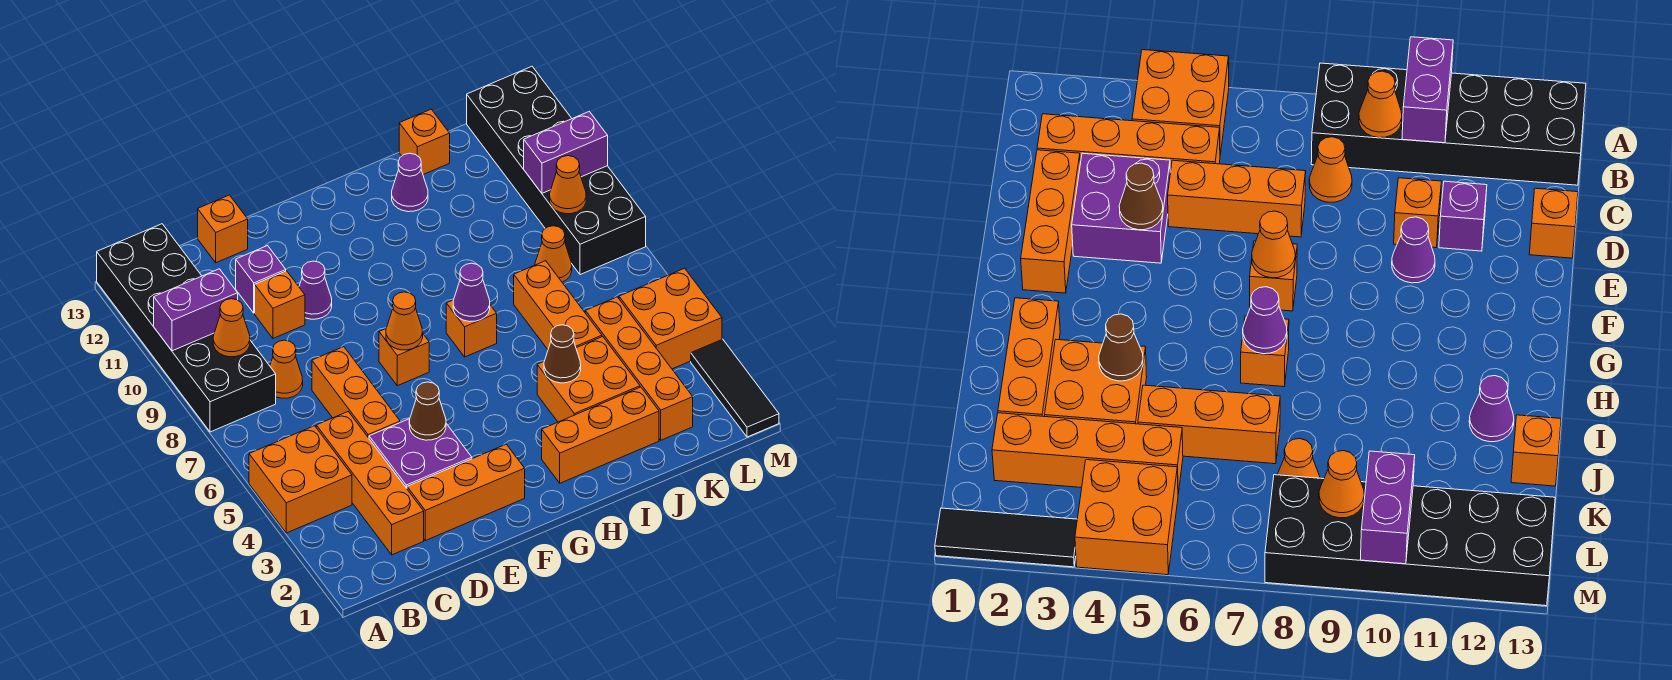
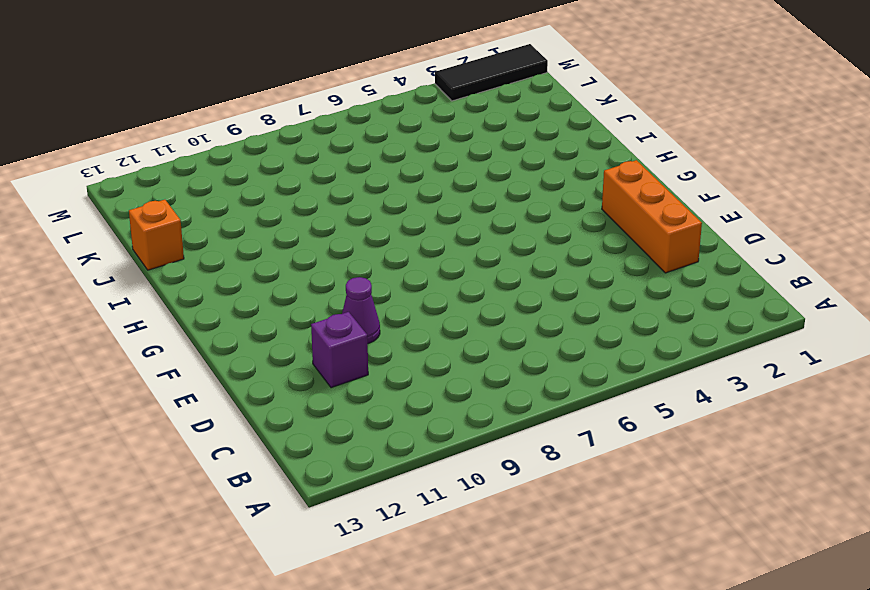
none -> orange brick A4:B5 level 1
none -> black brick A8:B13 level 1
none -> orange brick C2:C5 level 1
none -> orange cone C8 level 1

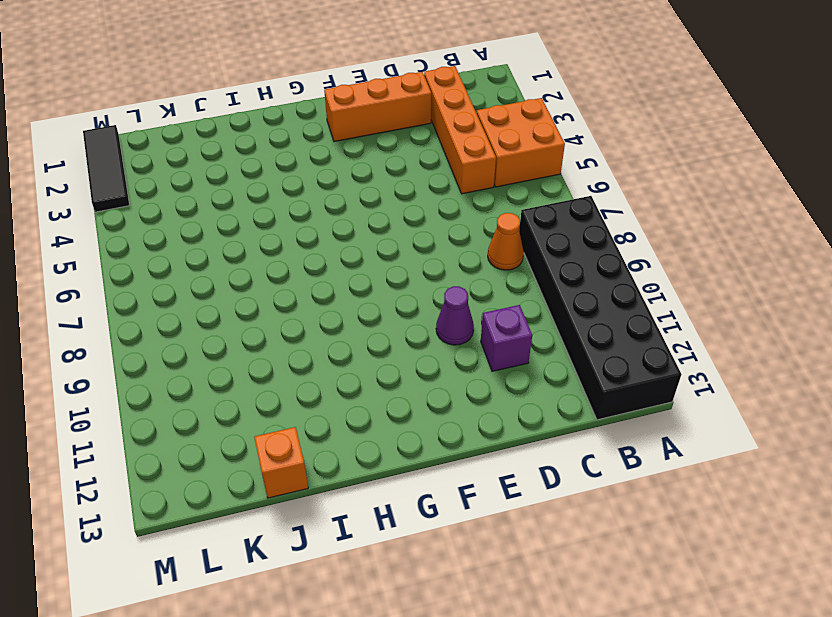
none -> purple brick D3:E4 level 1
none -> orange brick D5:D7 level 1
none -> orange brick D10 level 1
none -> orange brick D13 level 1

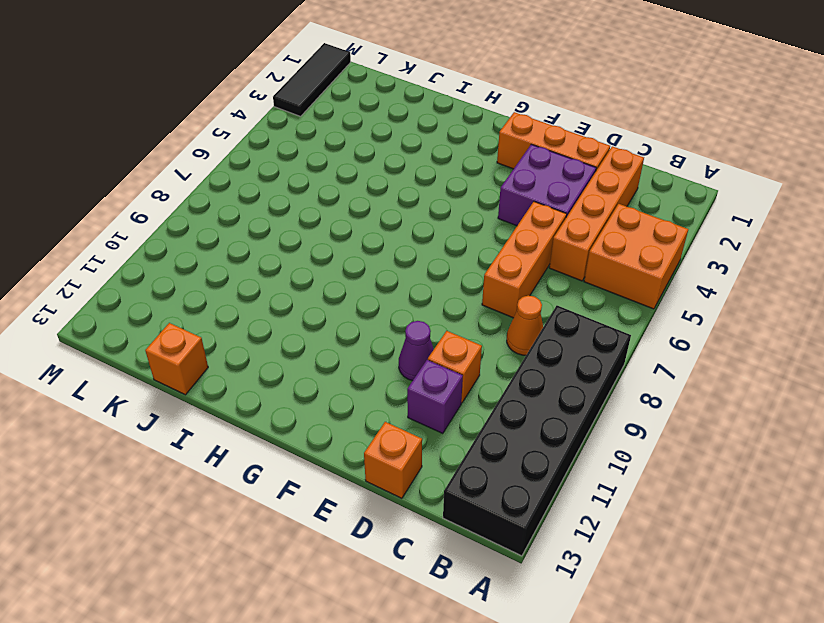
none -> orange brick F7 level 1
none -> orange brick H2:J2 level 1
none -> orange brick H7 level 1
none -> orange brick I3:J4 level 1

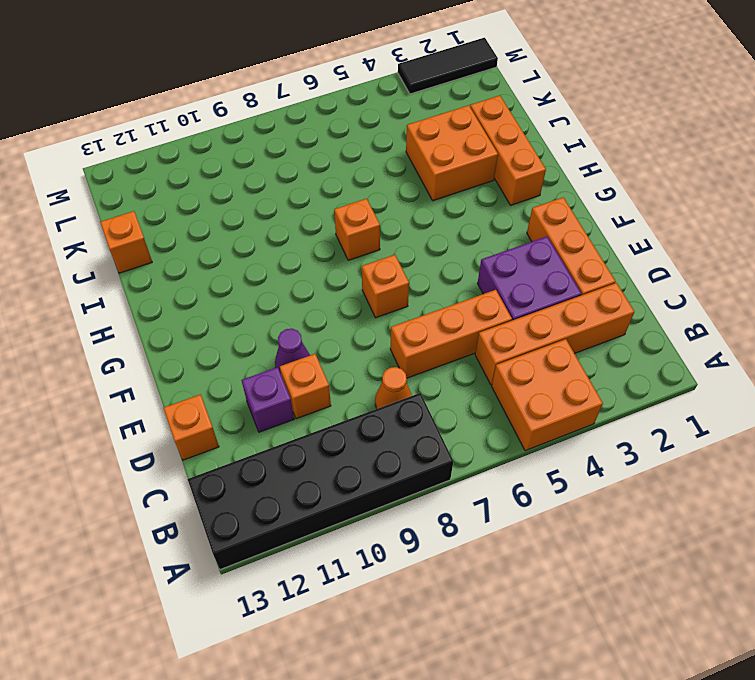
none -> purple cone I12 level 1
none -> orange brick J5:J7 level 1
none -> orange brick K2:K5 level 1
none -> orange cone K8 level 1

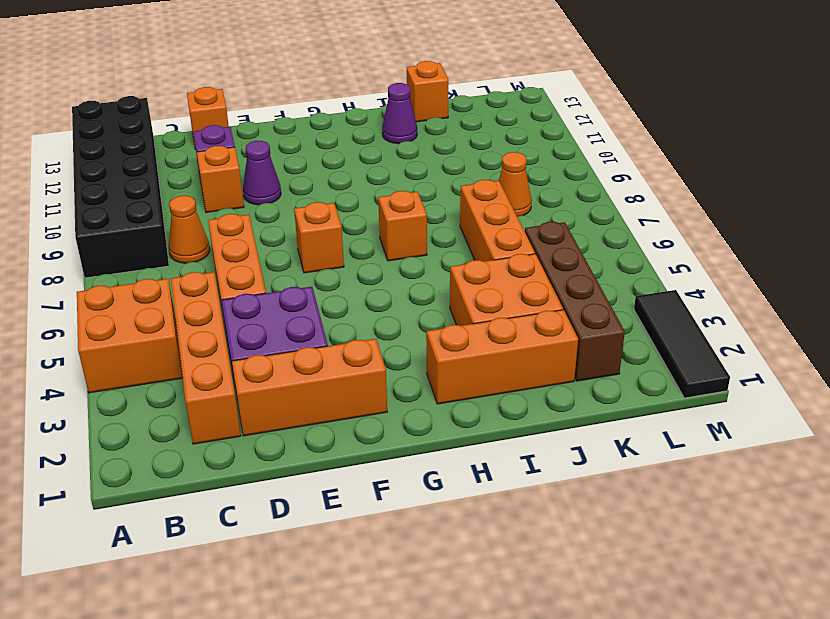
brown brick K2:K5 level 1 -> orange brick K2:K5 level 1
none -> orange brick L4:M5 level 1
none -> black brick L8:M13 level 1
none -> purple brick A10:B10 level 2
none -> orange cone B9 level 2

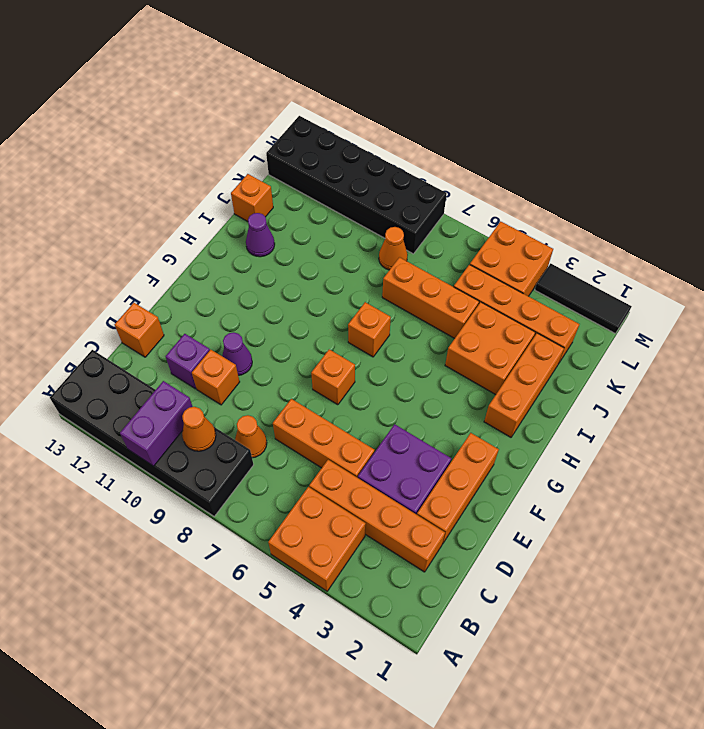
none -> brown cone E4 level 2
none -> orange cone F7 level 2
none -> purple cone H7 level 2
none -> brown cone I4 level 2

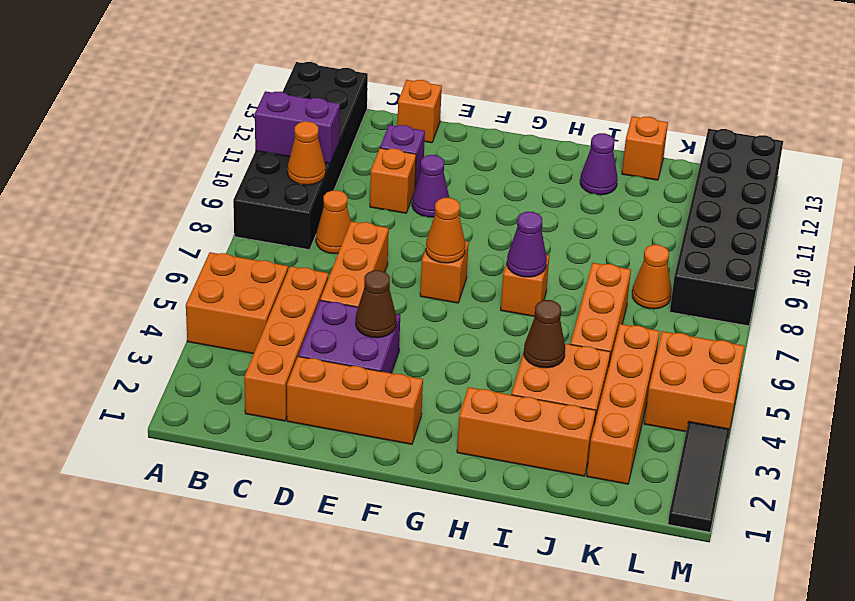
none -> orange cone L9 level 2
none -> purple brick L10:M10 level 2

